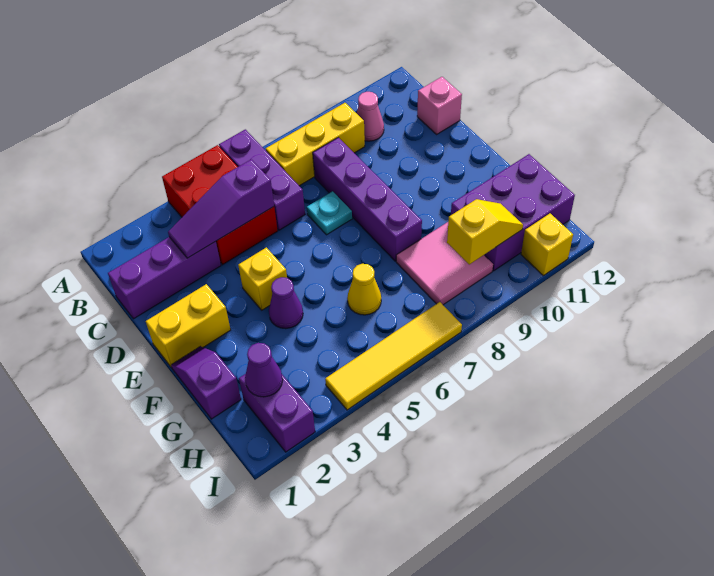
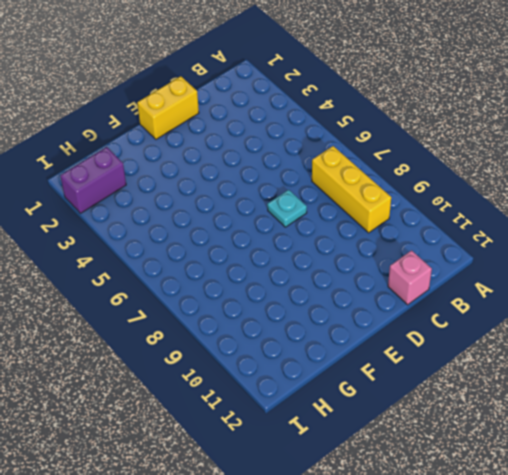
yellow brick D1:E1 level 1 -> yellow brick E1:E2 level 1
none -> red brick A4:C5 level 1
none -> purple brick A6:C6 level 1
none -> pink cone B10 level 1

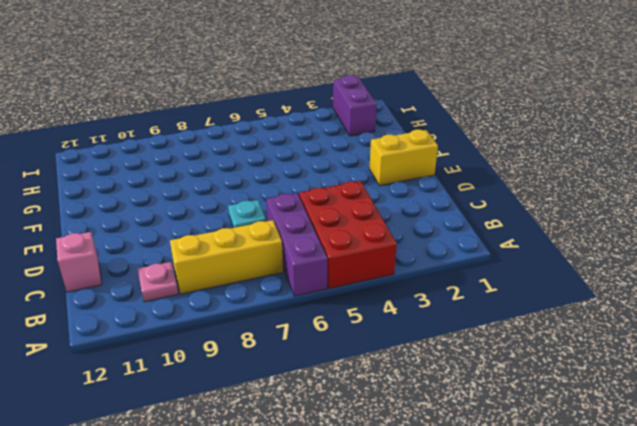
pink plate B10 level 1 -> pink cone B10 level 1
none -> purple brick C1:C3 level 1
none -> purple brick C8:F8 level 1
none -> yellow brick E4 level 1

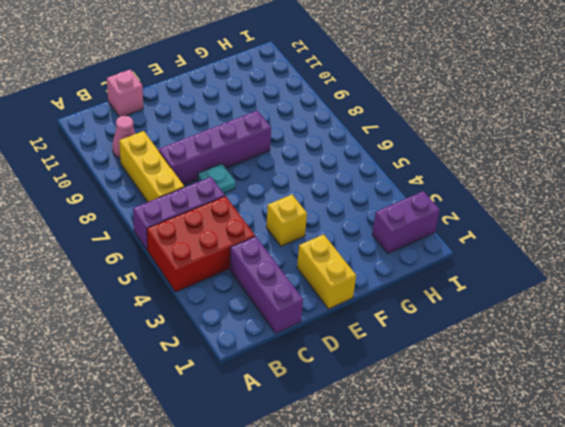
none -> purple slope F1:G1 level 1 top G
none -> purple cone F4 level 1
none -> yellow cone G6 level 1

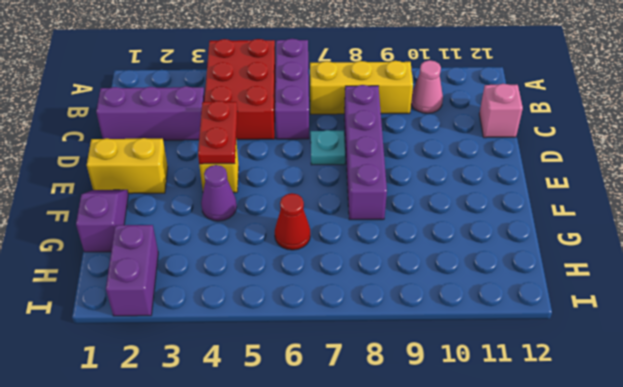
red plate D4:E4 level 2 -> none
red cone G6 level 1 -> yellow cone G6 level 1
none -> pink tile G8:H9 level 1
none -> purple brick G10:H12 level 1
none -> yellow tile I4:I7 level 1

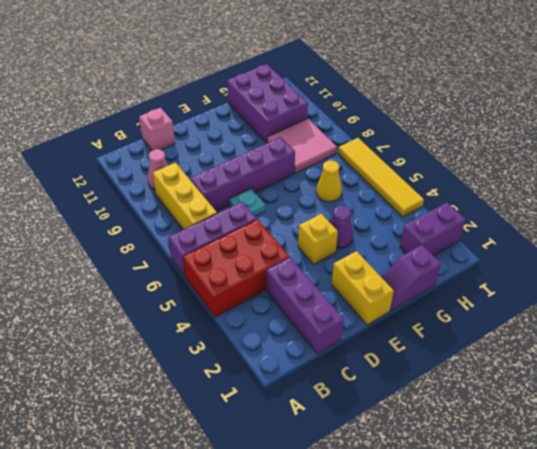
none -> yellow brick I11 level 1
none -> purple slope C3:C5 level 2 top 5
none -> purple cone H2 level 2

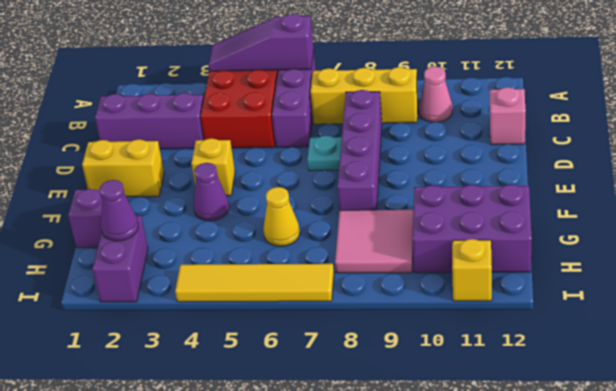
purple slope A4:A6 level 2 top 6 -> purple slope C3:C5 level 2 top 5
none -> yellow slope H9:H10 level 2 top 9

